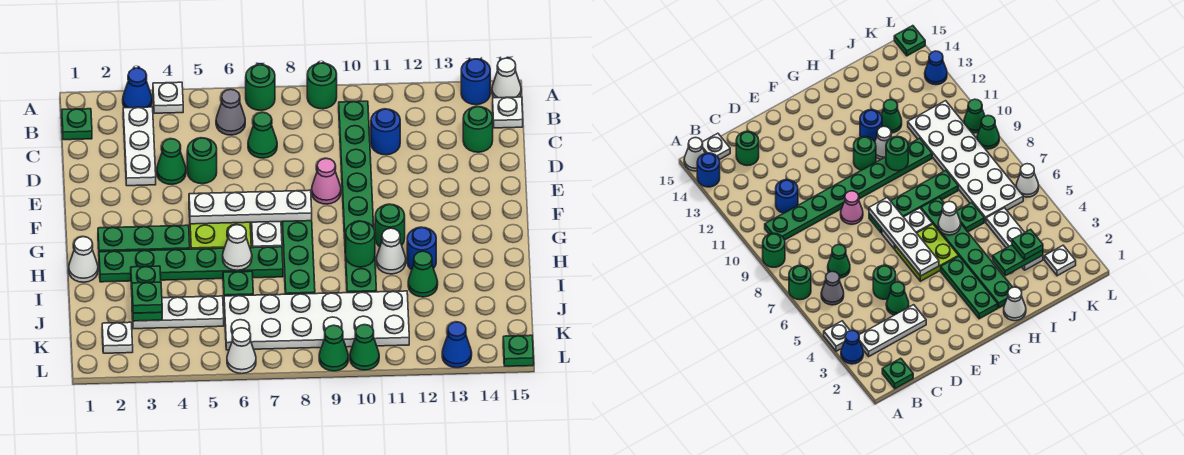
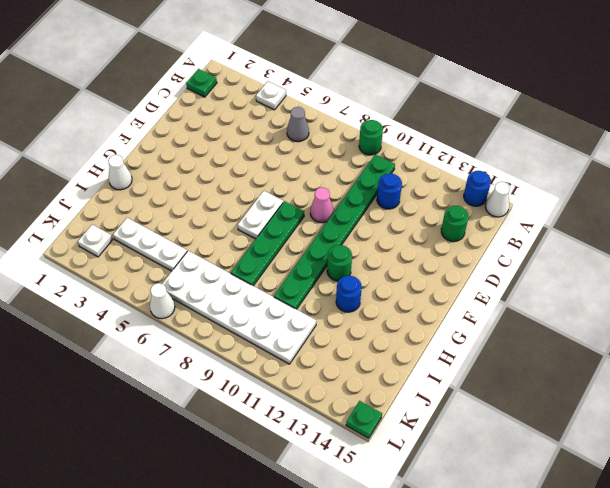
none -> blue cone A3 level 1
none -> green round brick A7 level 1
none -> white plate B3:D3 level 1
none -> white plate B15 level 1

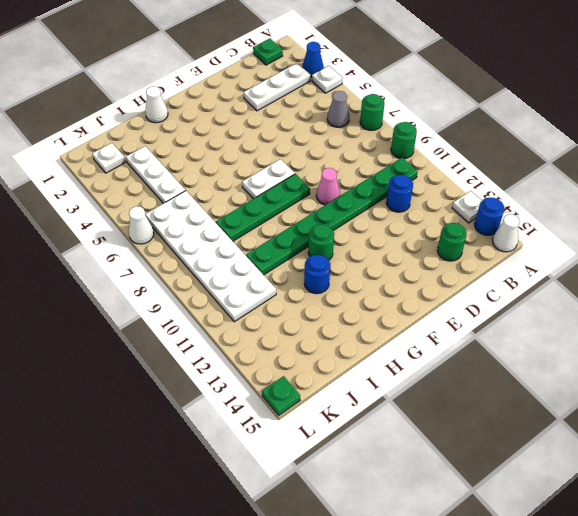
white plate A13 level 1 -> white plate B15 level 1
none -> green cone C7 level 1
none -> green cone D4 level 1
none -> green round brick D5 level 1
none -> lime plate F5:G6 level 1

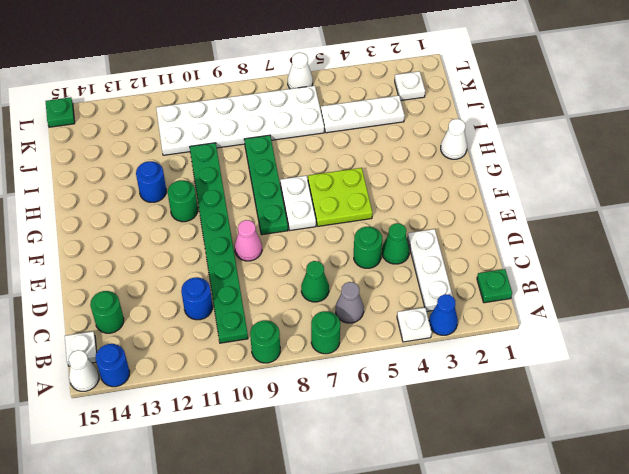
none -> green plate G2:G4 level 1
none -> green plate H2:H7 level 1
none -> white cone H11 level 1
none -> green plate I6 level 1

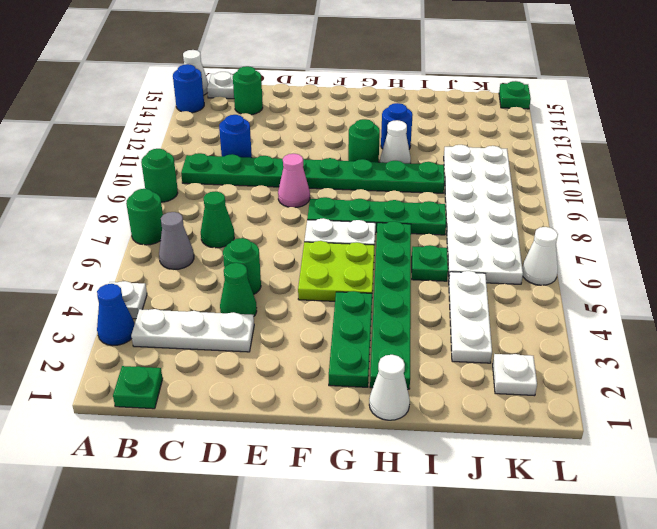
none -> green cone I12 level 1
none -> green cone L9 level 1
none -> green cone L10 level 1
none -> blue cone L13 level 1

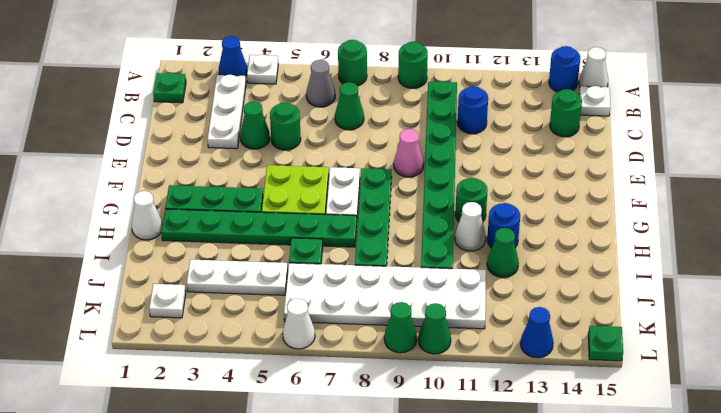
none -> white plate F5:F8 level 2
none -> white cone H6 level 2
none -> green round brick H10 level 2
none -> green plate I3:J3 level 2

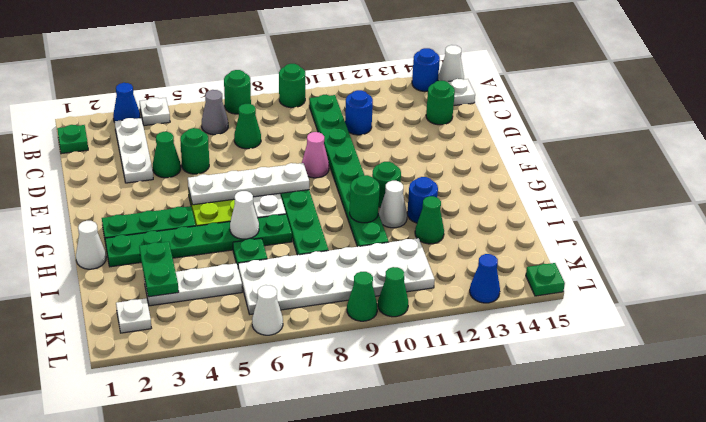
none -> green plate J3 level 3

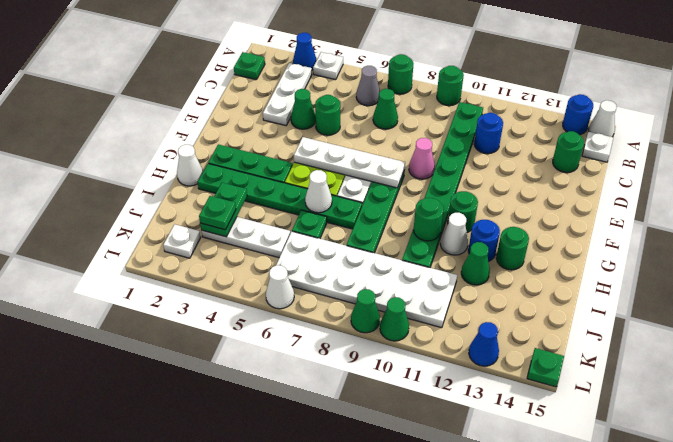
green round brick H13 level 1 -> none

